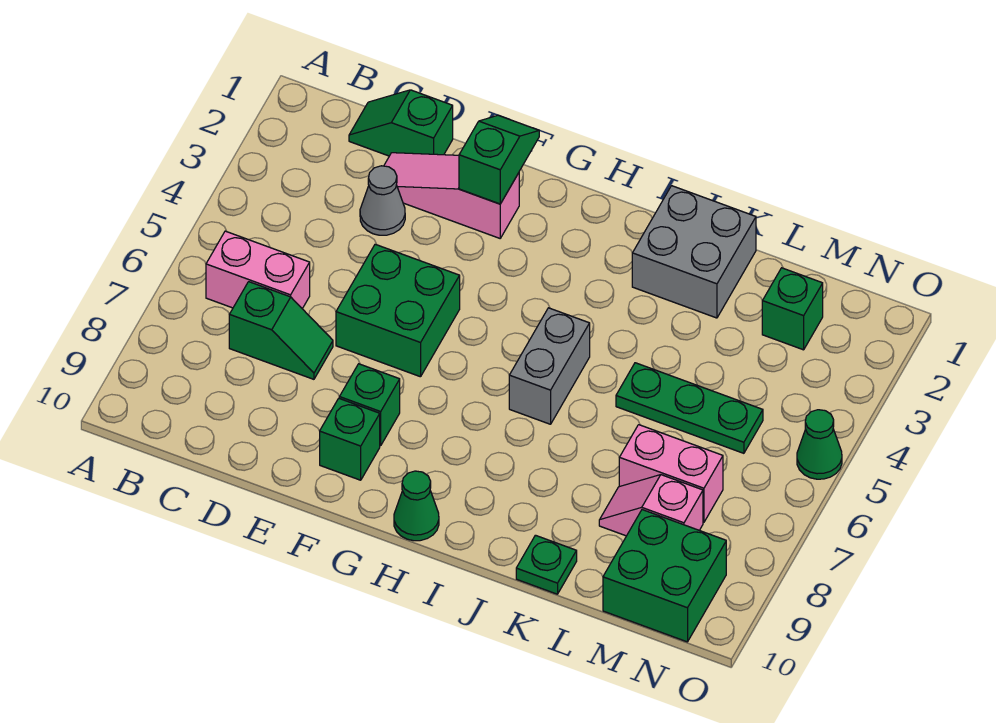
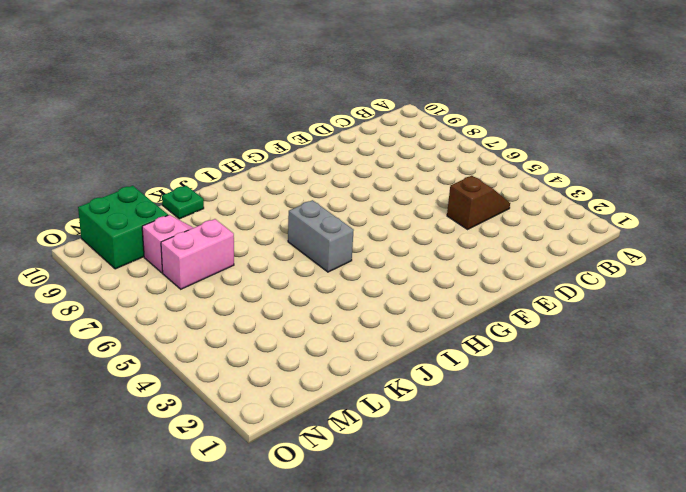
brown slope C4:D4 level 1 top D -> none
none -> pink brick B6:C6 level 1
none -> green slope C1:D1 level 1 top D
none -> green slope C7:D7 level 1 top C

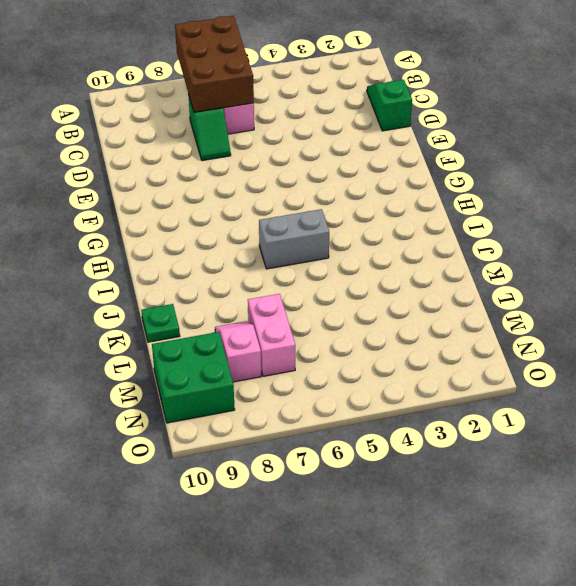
brown brick A6:C7 level 2 -> none
none -> pink slope D2:F2 level 1 top F
none -> grey cone D3 level 1
none -> green brick E5:F6 level 1

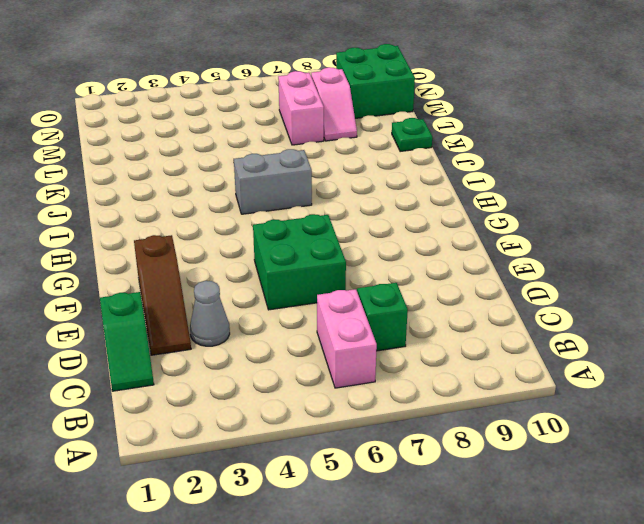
brown slope D2:F2 level 1 top F -> pink slope D2:F2 level 1 top F
none -> green brick F8 level 1
none -> green brick F9 level 1
none -> green cone H10 level 1

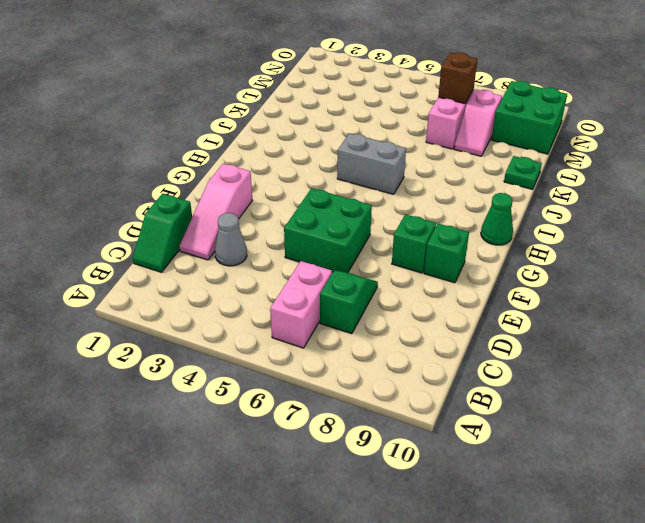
brown brick M7 level 2 -> none
none -> grey brick J1:K2 level 1
none -> green plate K5:M5 level 1
none -> green brick M2 level 1

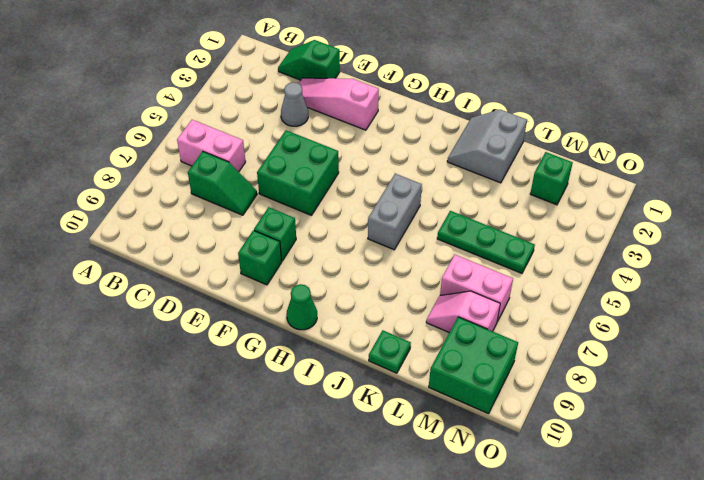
grey slope J1:K2 level 1 top K -> grey brick J1:K2 level 1
none -> green cone O5 level 1
none -> green slope F1:F2 level 2 top 2

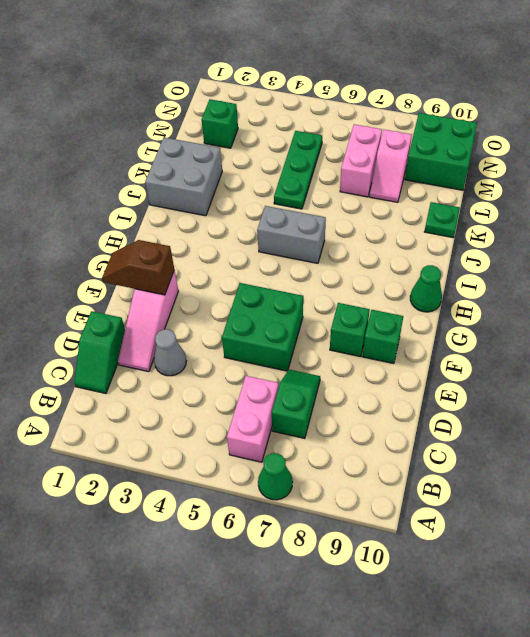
green cone A7 level 1 -> green cone O5 level 1
brown slope F1:F2 level 2 top 2 -> green slope F1:F2 level 2 top 2

